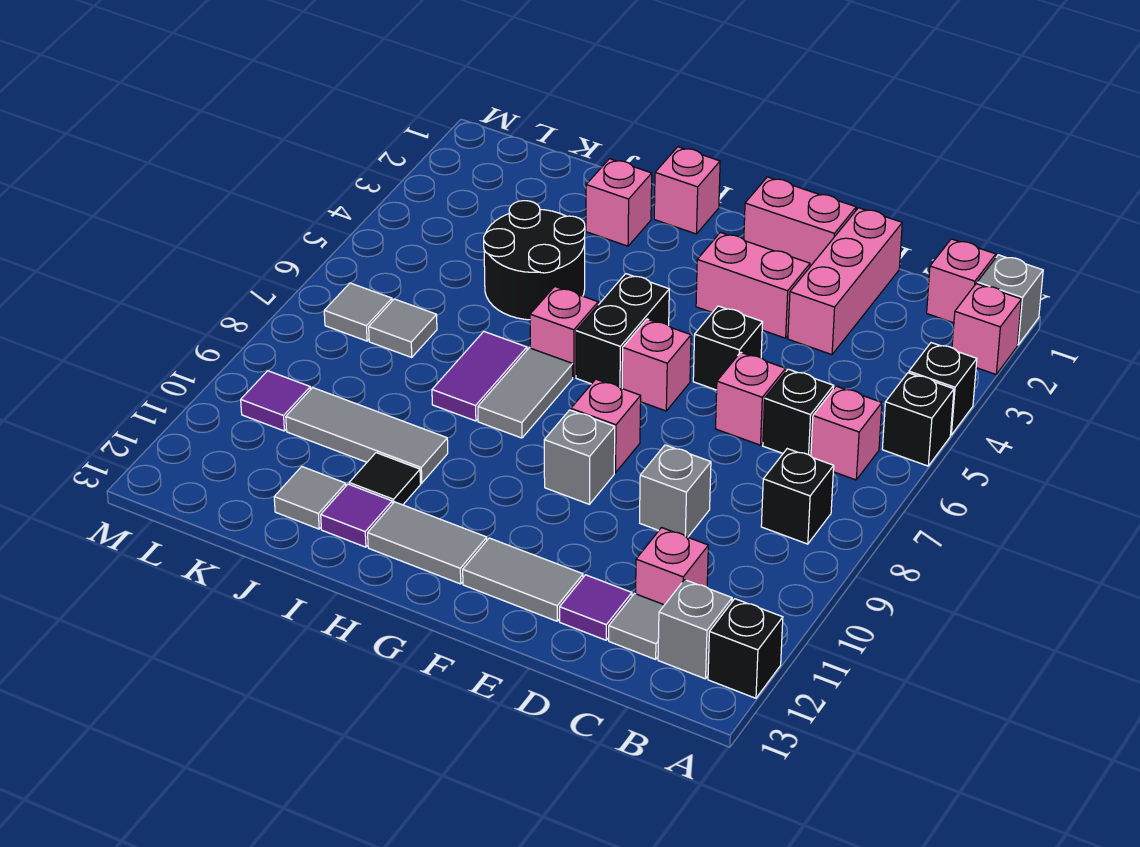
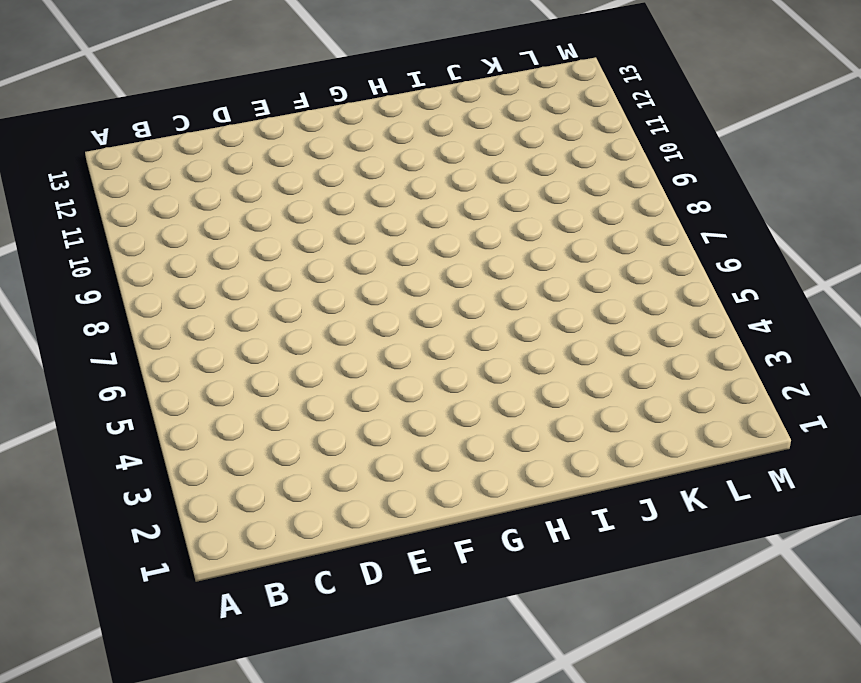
none -> grey brick A1 level 1
none -> pink brick A2 level 1
none -> black brick A4 level 1
none -> black brick A5 level 1

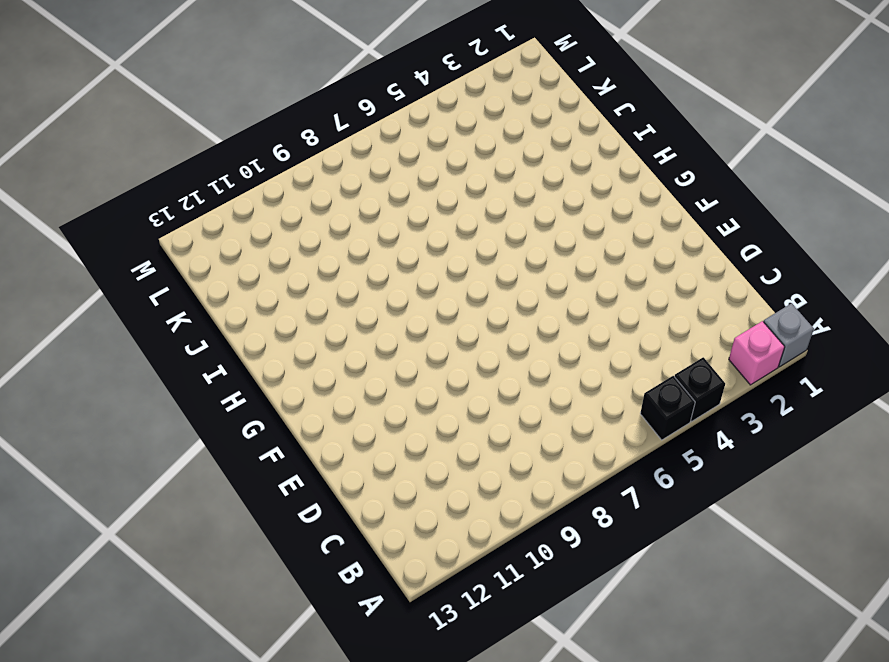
none -> black brick A12 level 1
none -> pink brick B1 level 1
none -> pink brick B6 level 1
none -> black brick B8 level 1

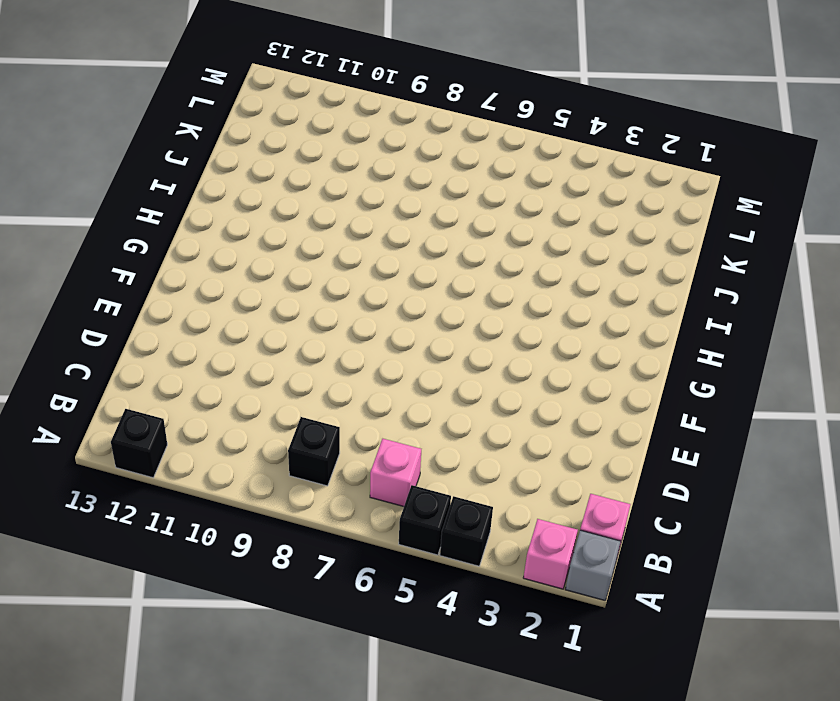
none -> grey brick B12 level 1
none -> black brick C6 level 1
none -> pink brick C11 level 1
none -> grey tile C12 level 1

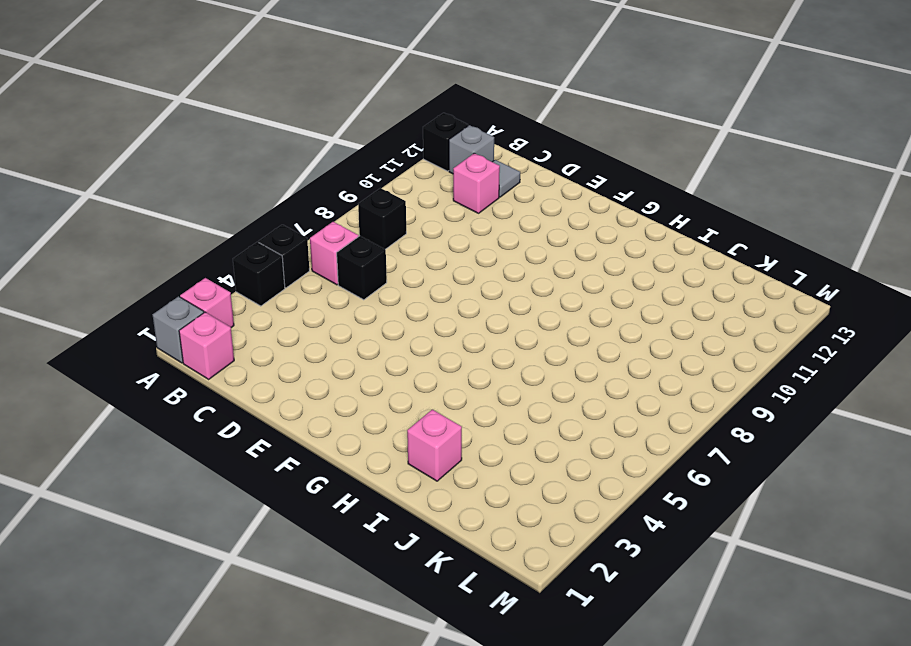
none -> pink brick D1:D3 level 1
none -> pink brick D6 level 1
none -> grey brick D9 level 1
none -> purple tile D12 level 1

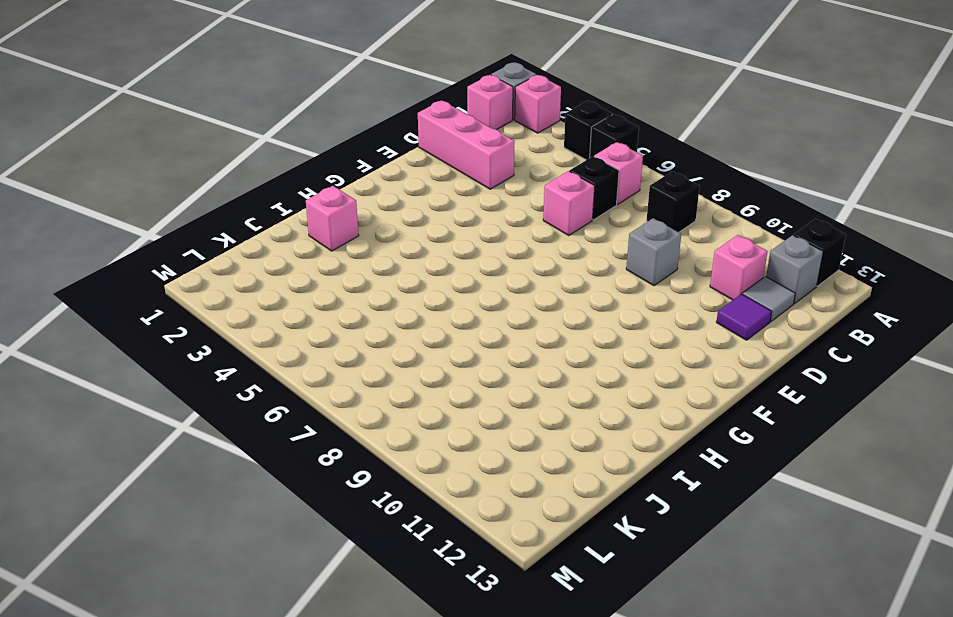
none -> pink brick E1:F1 level 1
none -> pink brick E3:F3 level 1
none -> black brick E5 level 1
none -> grey tile E12:F12 level 1

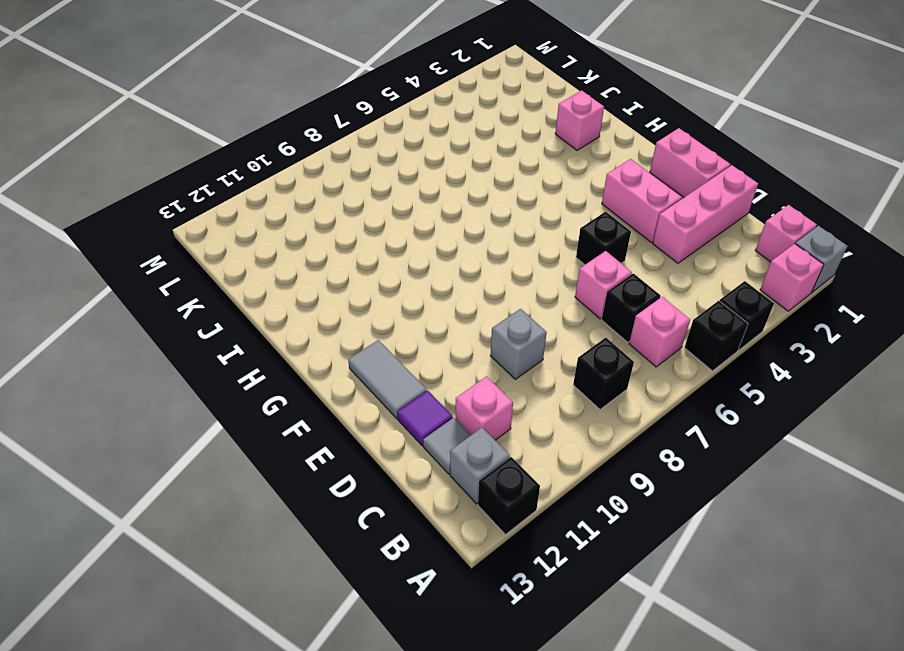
none -> pink brick F6 level 1
none -> pink brick F8 level 1
none -> grey brick F9 level 1
none -> black brick G5:G6 level 1

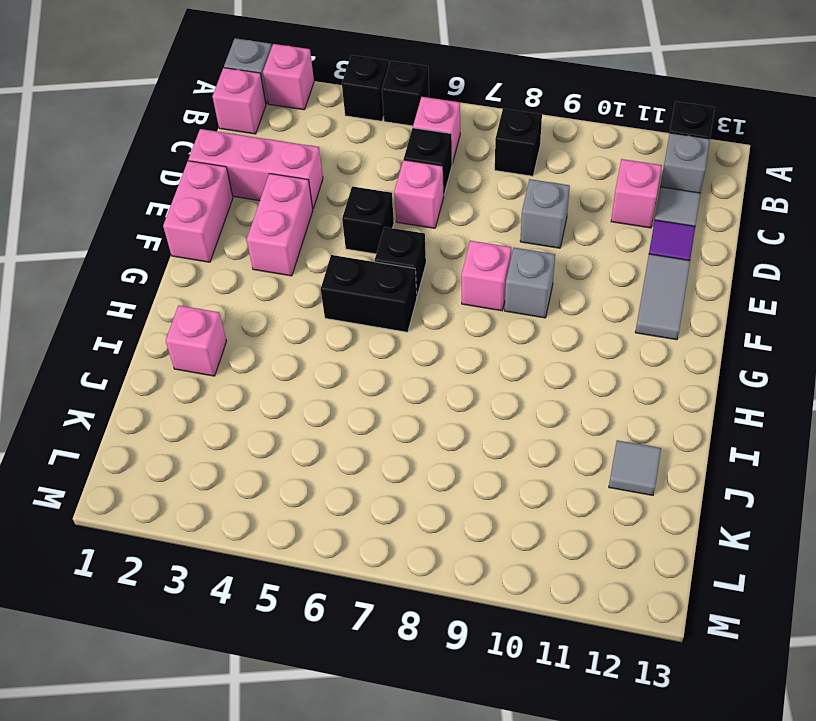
black brick F6 level 1 -> pink brick F6 level 1
none -> grey tile G12:H12 level 1
none -> pink brick H1 level 1
none -> pink brick H6 level 1
none -> grey tile H7:H8 level 1

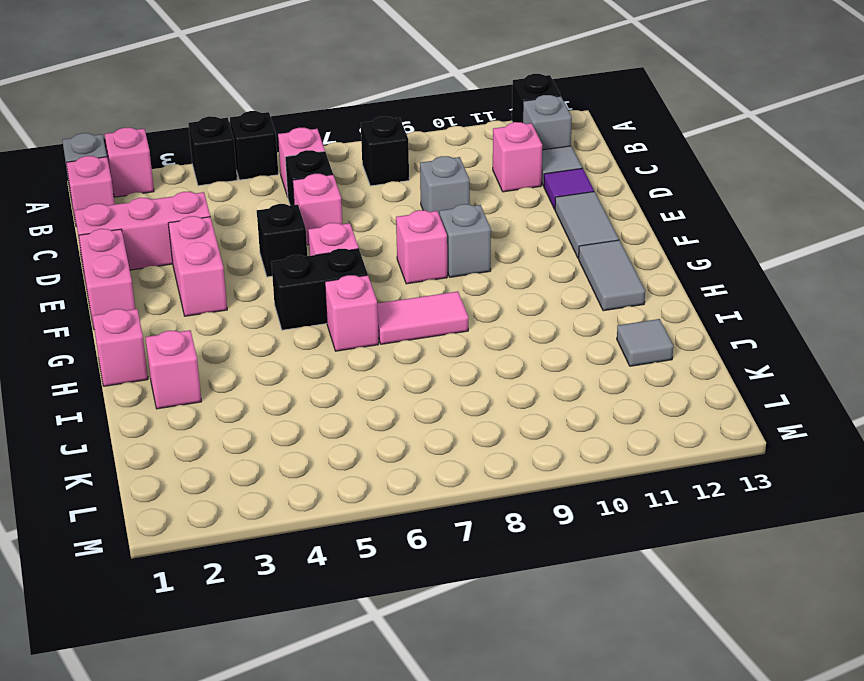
pink tile H7:H8 level 1 -> grey tile H7:H8 level 1
none -> black round brick I4:J5 level 1
none -> purple tile I7:I8 level 1
none -> grey tile I10:K10 level 1
none -> black tile I11 level 1

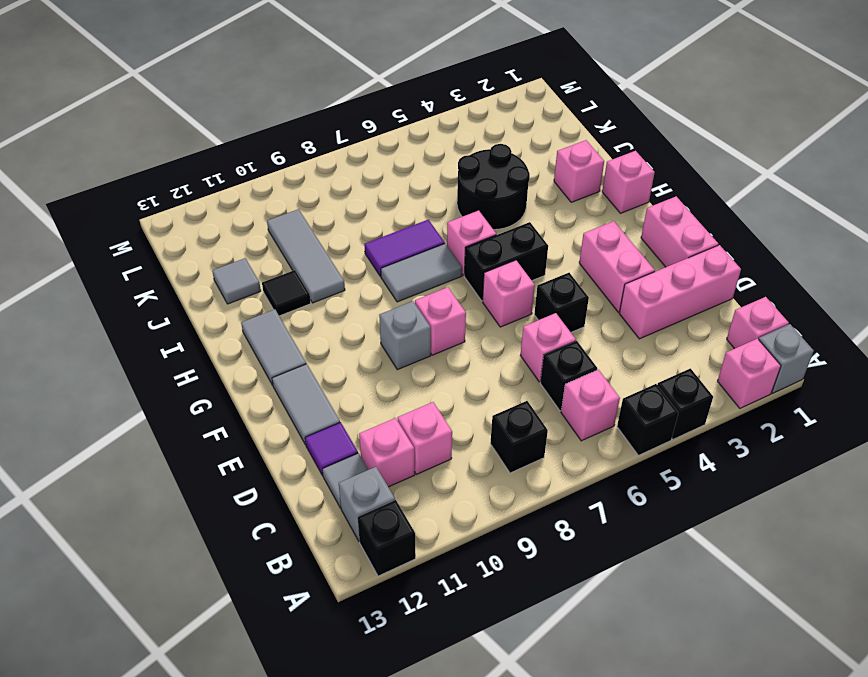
pink brick C10 level 1 -> none
none -> grey brick D9 level 1
none -> purple tile I12 level 1
none -> grey tile K7 level 1
none -> grey tile L7 level 1

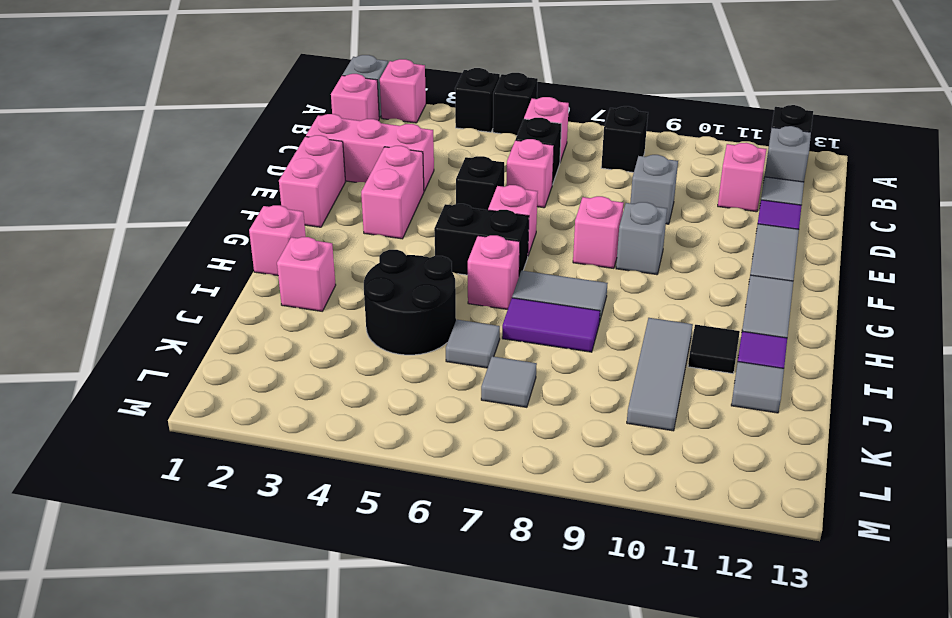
grey tile J6 level 1 -> grey tile L7 level 1
none -> purple tile L10 level 1

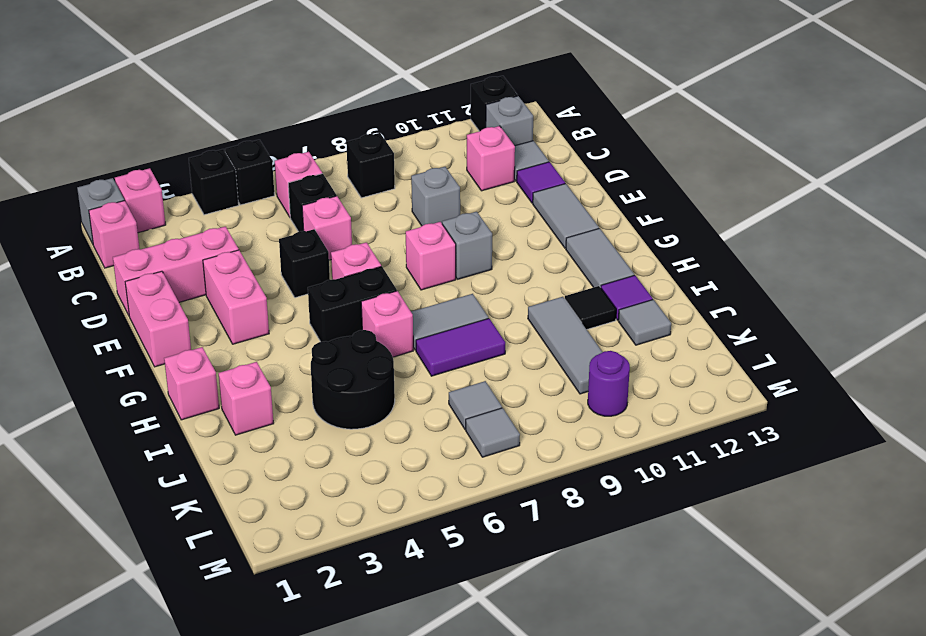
purple round brick L10 level 1 -> purple tile L10 level 1

